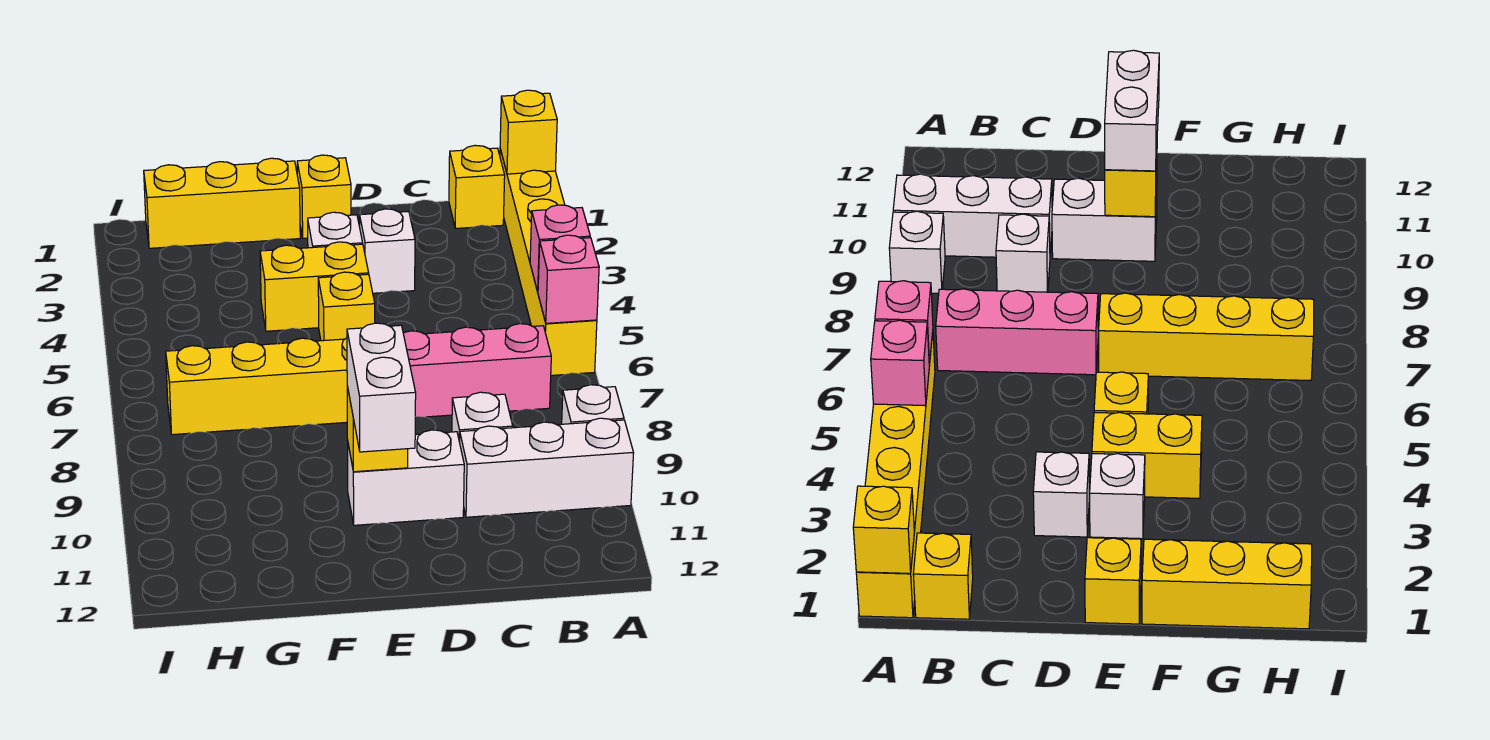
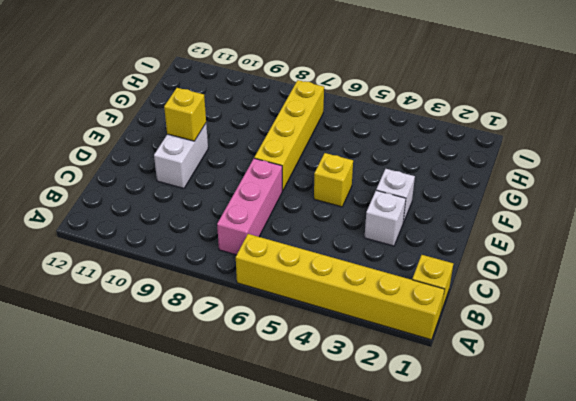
none -> white brick A9 level 1
none -> white brick A10:C10 level 1
none -> white brick C9 level 1

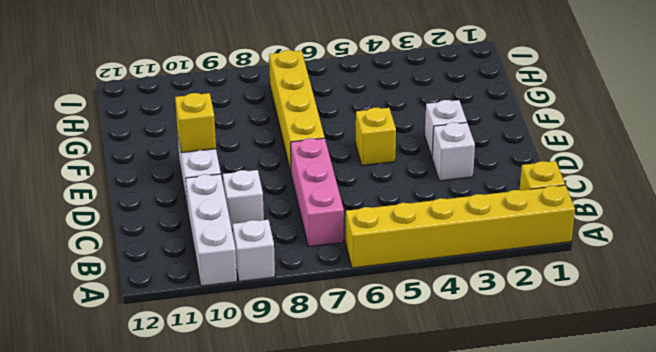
none -> yellow brick E1 level 1
none -> yellow brick E4:F4 level 1
none -> yellow brick F1:H1 level 1

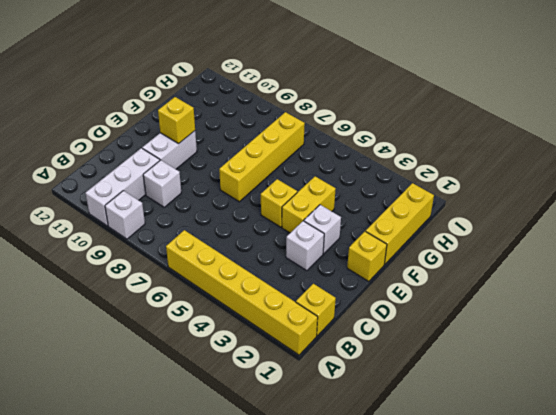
none -> pink brick B7:D7 level 1
none -> yellow brick A1 level 2
none -> pink brick A5 level 2

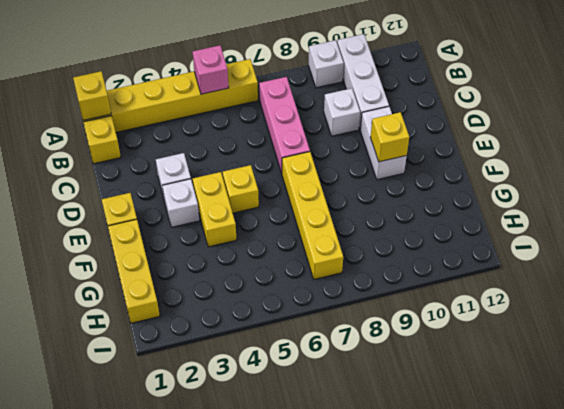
none -> pink brick A6 level 2
none -> white brick E10:E11 level 3

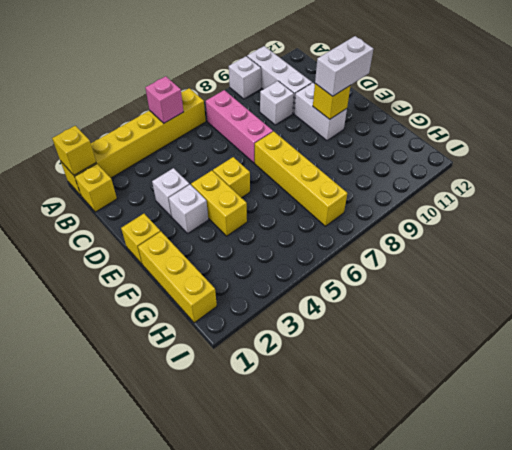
none -> pink brick A6 level 2

